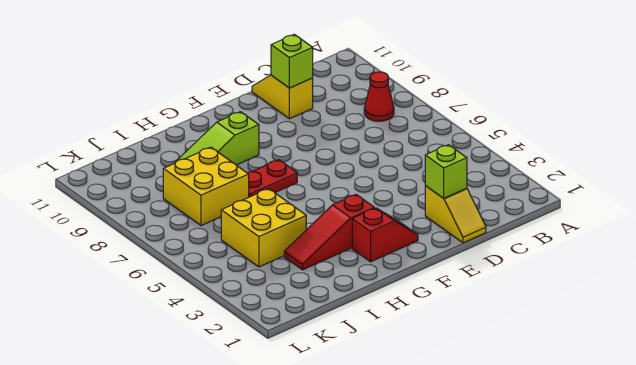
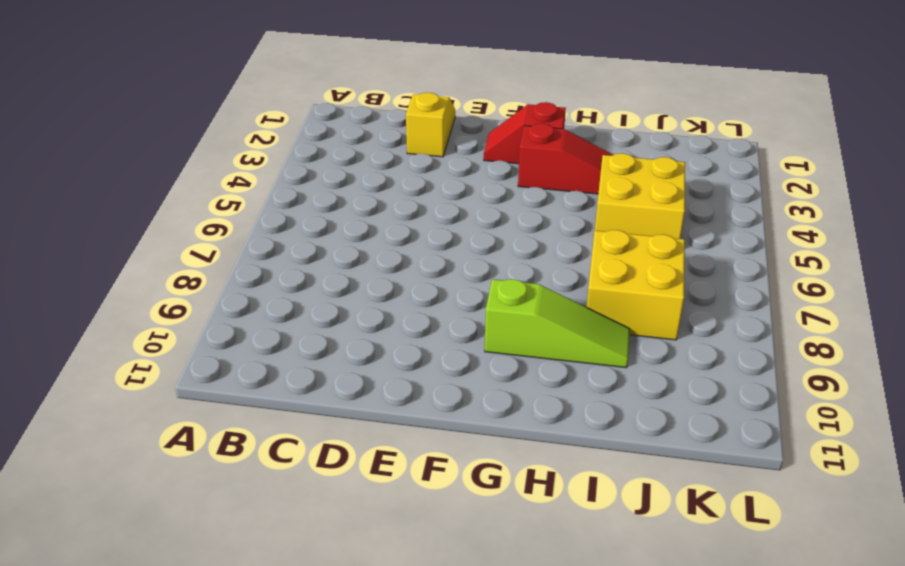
none -> red cone B8 level 1
none -> yellow slope D10:D11 level 1 top 10

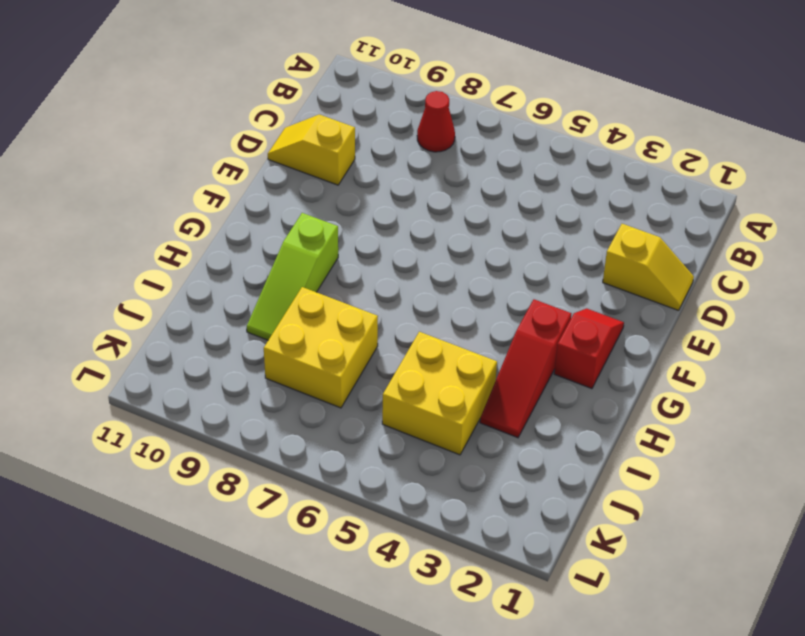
none -> red plate G7:H7 level 1
none -> lime brick D2 level 2

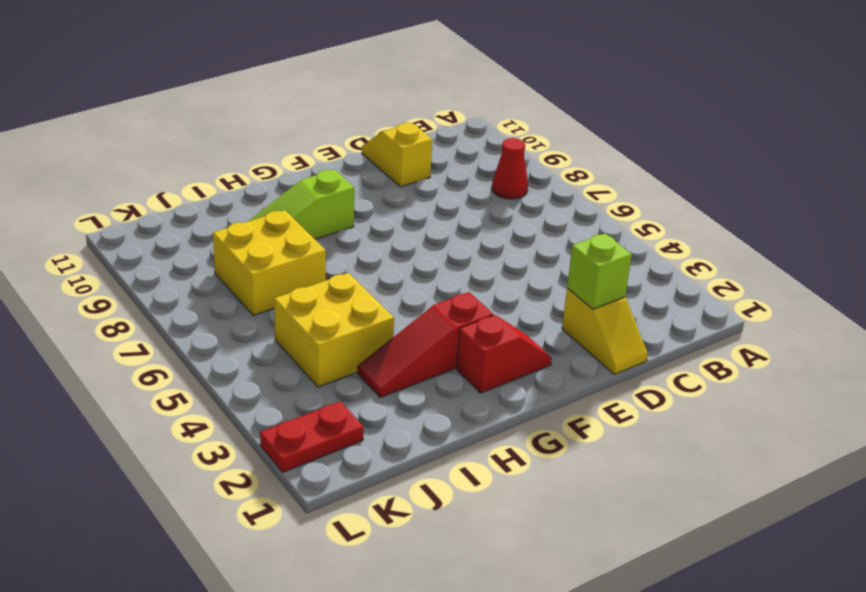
red plate K2:L2 level 1 -> red plate G7:H7 level 1
none -> lime brick D10 level 2

